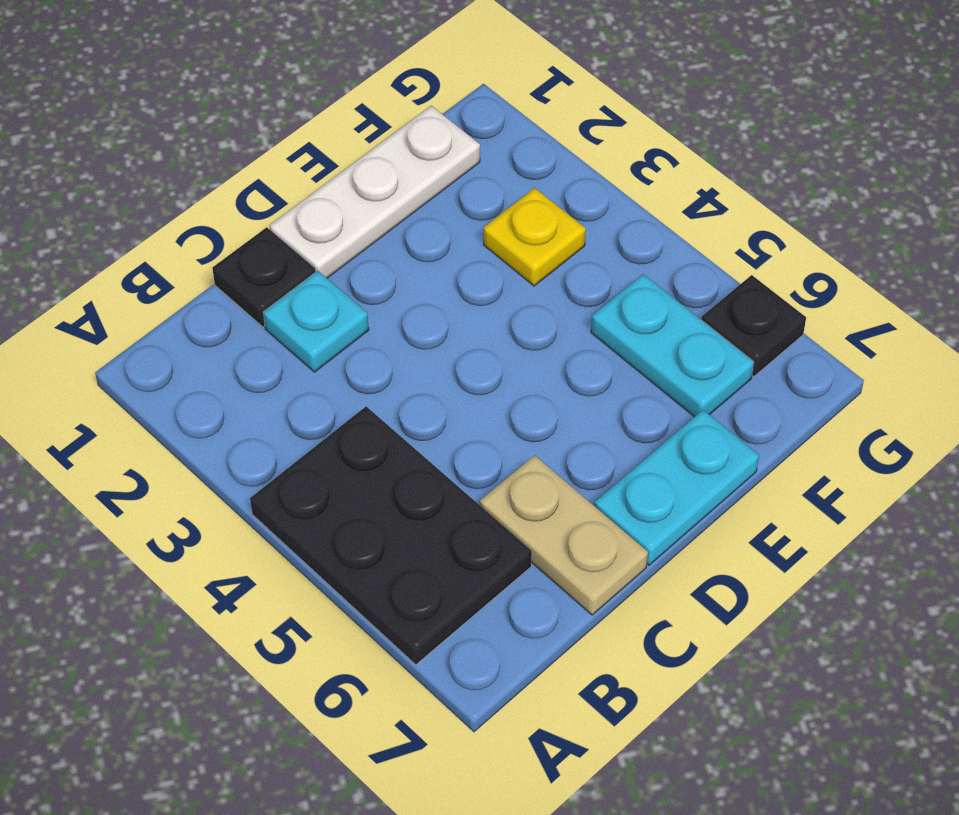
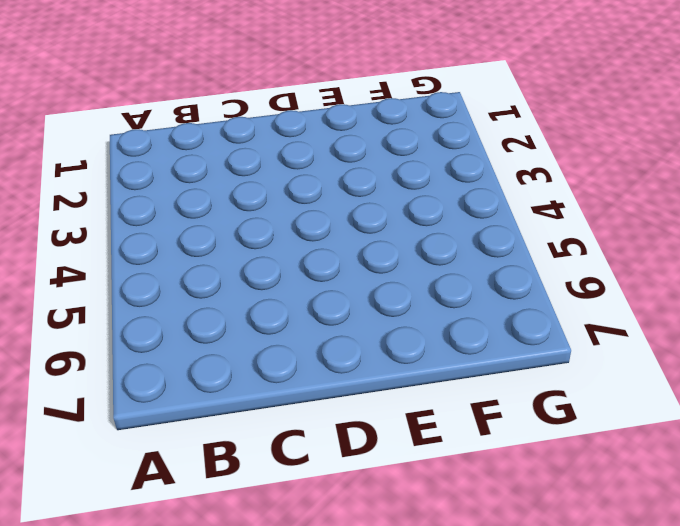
none -> black plate A4:B6 level 1
none -> black plate C1 level 1

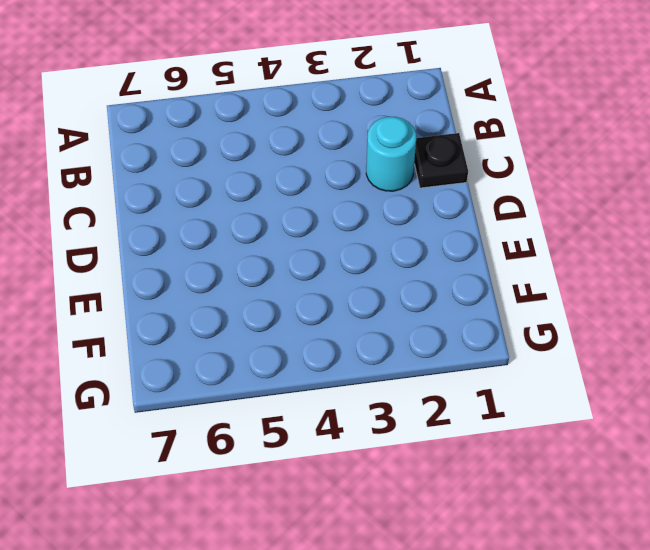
cyan round brick C2 level 1 -> cyan plate C2 level 1
none -> black plate A4:B6 level 1
none -> tan plate C6:C7 level 1

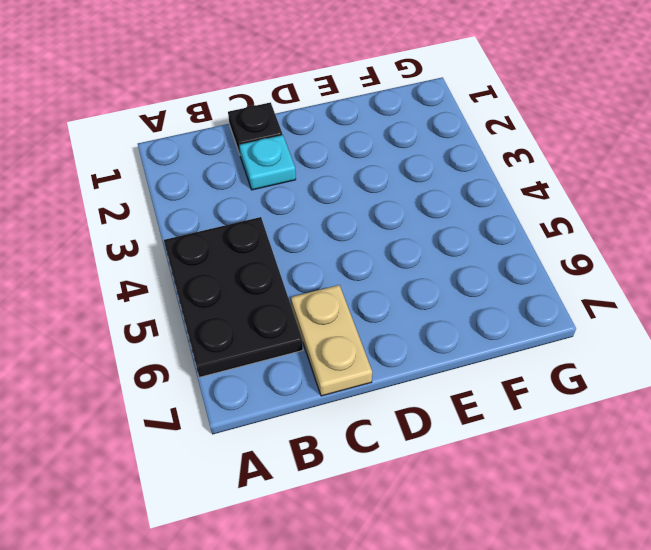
none -> white plate D1:F1 level 1
none -> cyan plate D7:E7 level 1

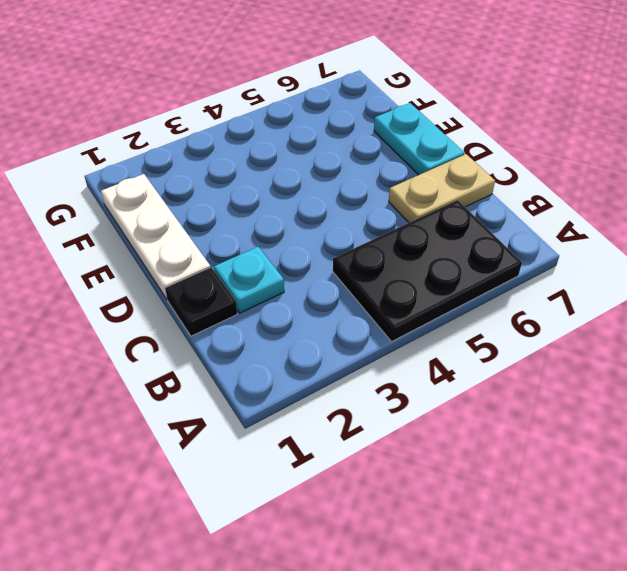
none -> yellow plate F3 level 1
none -> cyan plate F5:F6 level 1

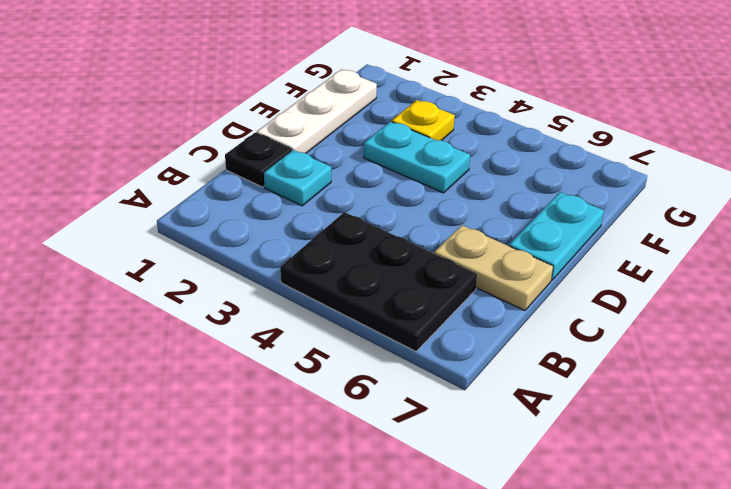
cyan plate E3:E4 level 1 -> cyan plate F5:F6 level 1
none -> black plate G6 level 1

